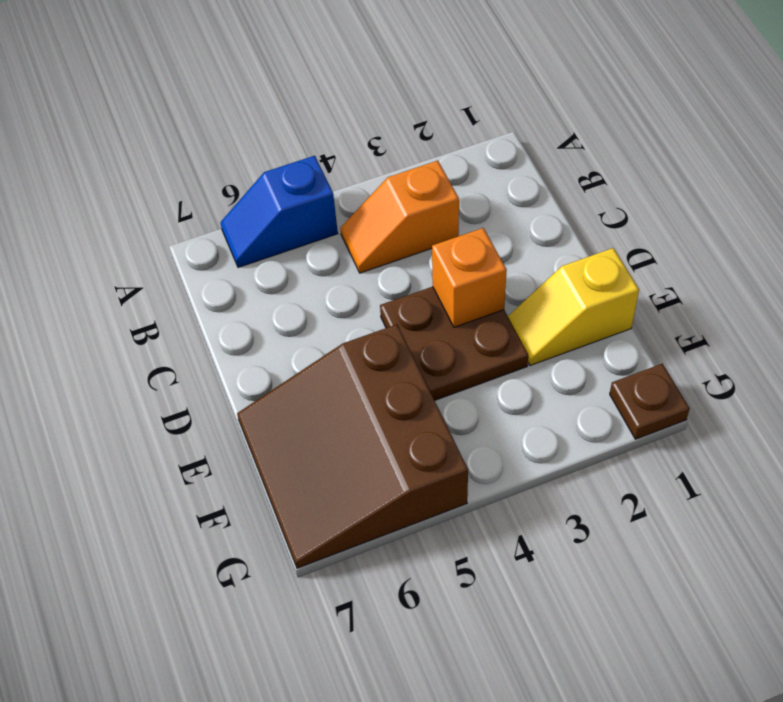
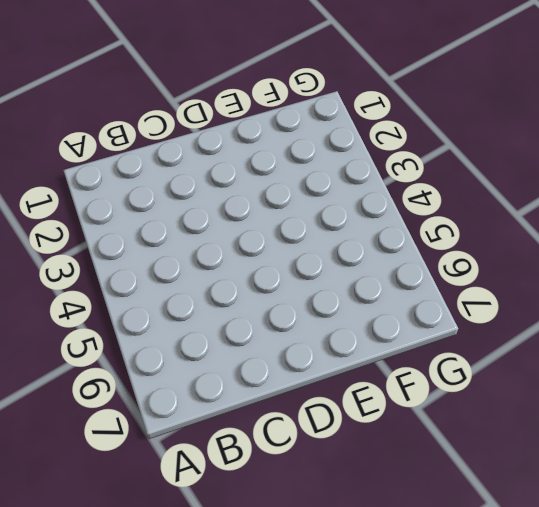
none -> blue slope A5:A6 level 1 top 5
none -> orange slope B3:B4 level 1 top 3

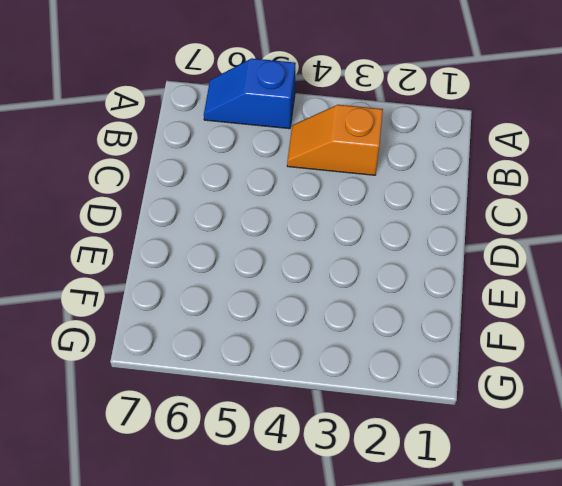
none -> brown plate D3:E4 level 1
none -> yellow slope E1:E2 level 1 top 1

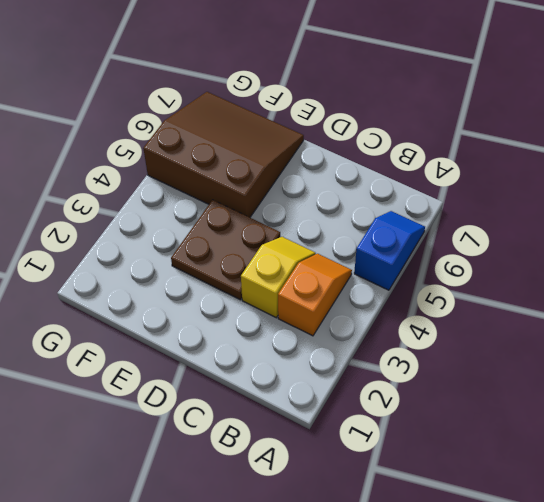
yellow slope C3:C4 level 1 top 3 -> yellow slope E1:E2 level 1 top 1
none -> brown plate G1 level 1
none -> orange brick D3 level 2

